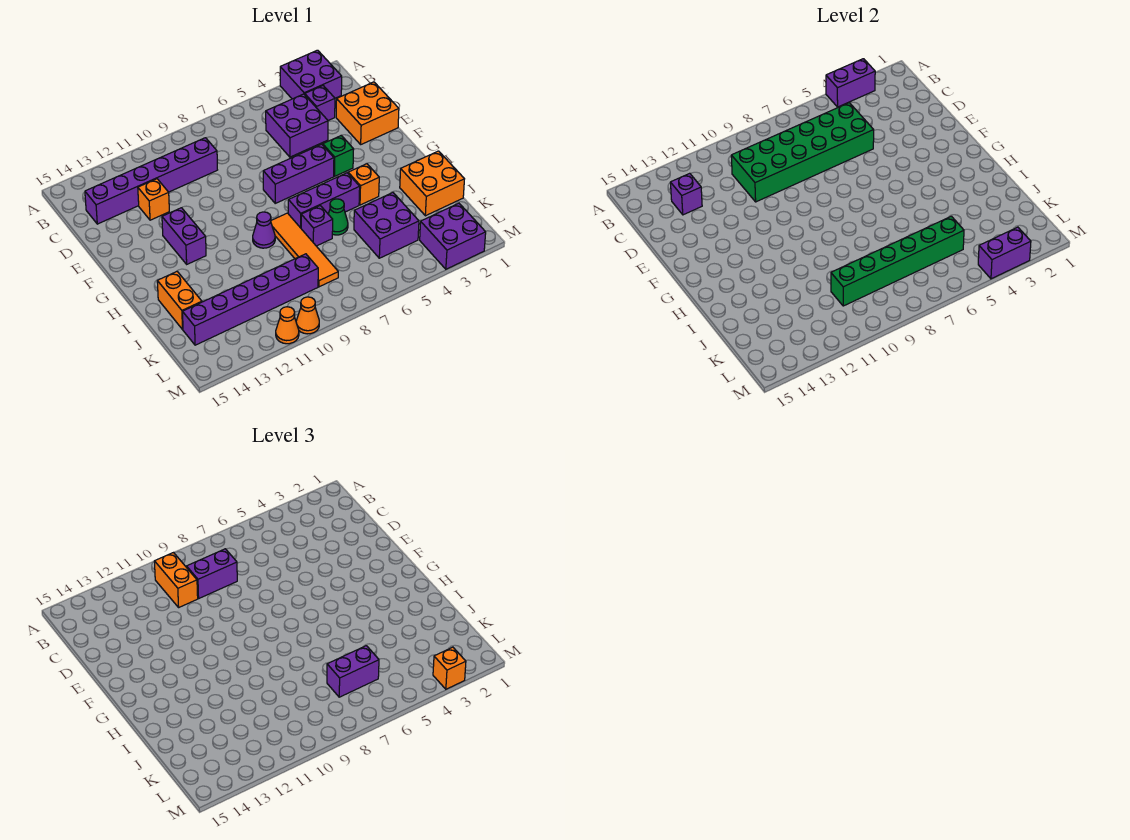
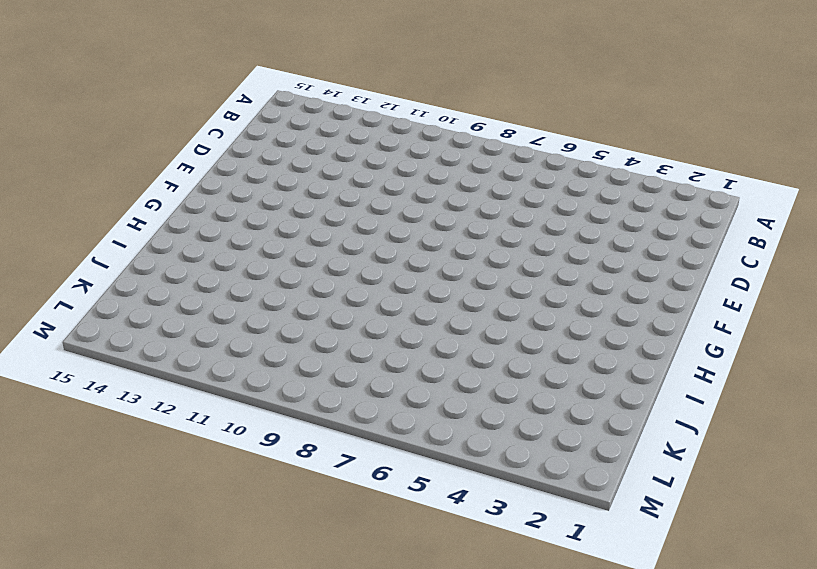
none -> purple brick A2:B3 level 1
none -> purple brick C3 level 1
none -> purple brick C4:D5 level 1
none -> purple brick C9:C14 level 1

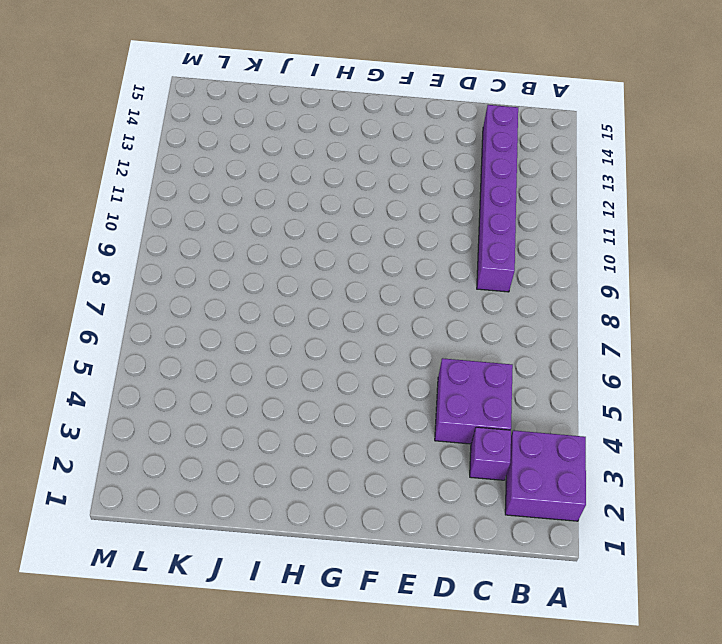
none -> orange brick D1:E2 level 1
none -> orange brick D12 level 1
none -> green brick F4 level 1
none -> purple brick F5:F7 level 1

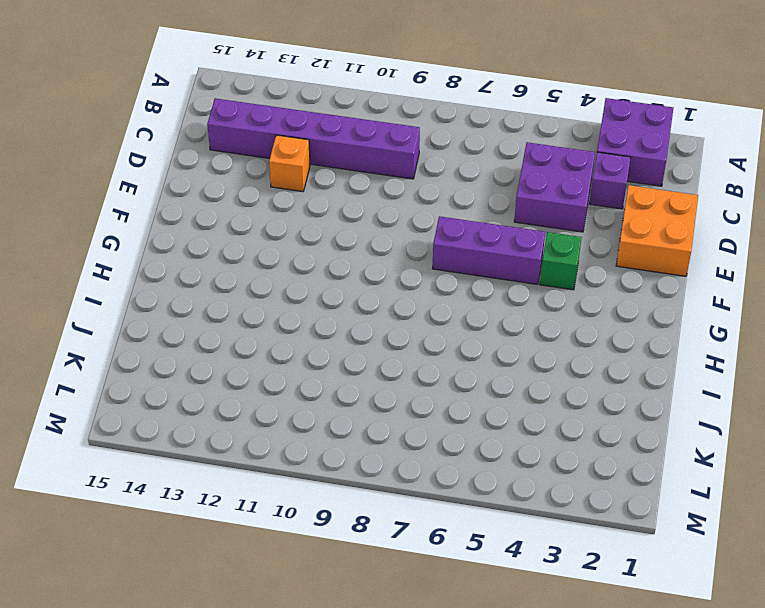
none -> purple brick F12:G12 level 1
none -> orange brick H4 level 1
none -> purple brick H5:H7 level 1
none -> orange tile H8:K8 level 1

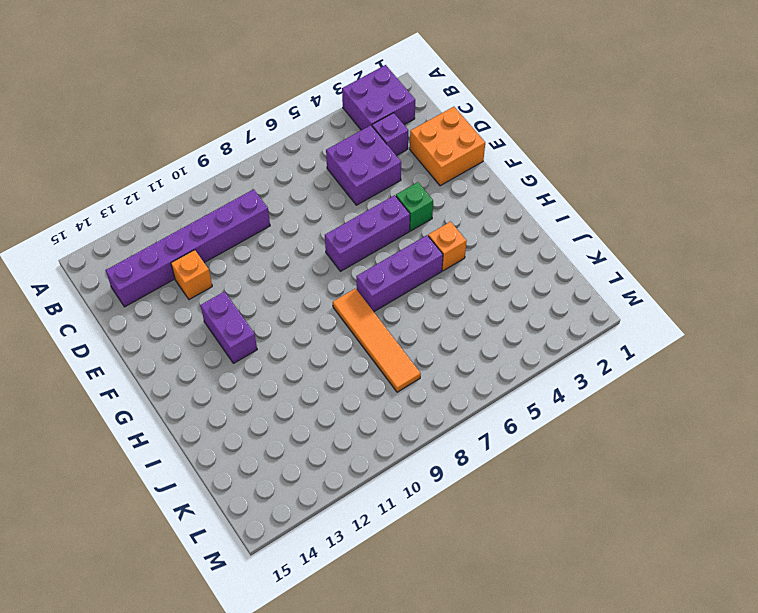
none -> purple cone H9 level 1
none -> orange brick I1:J2 level 1
none -> green cone I6 level 1
none -> purple brick I7 level 1

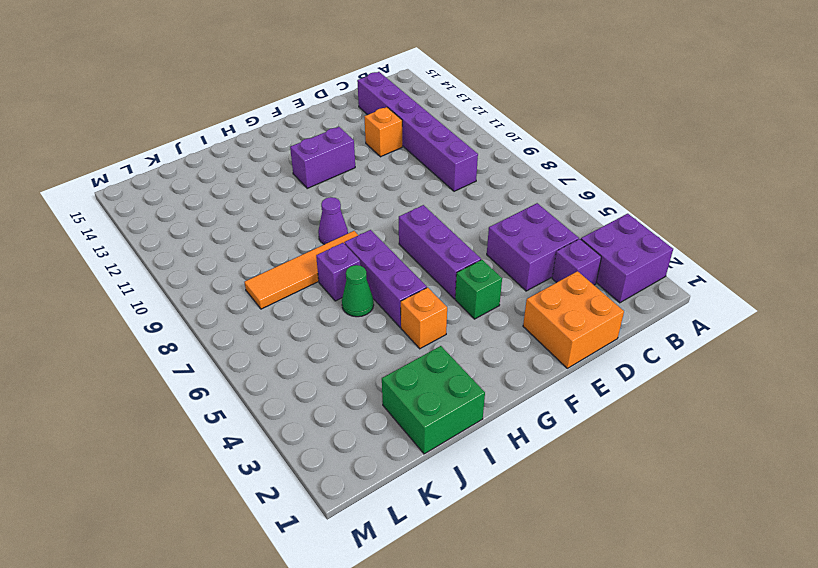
green brick I1:J2 level 1 -> orange brick I1:J2 level 1
none -> orange brick I14:J14 level 1
none -> purple brick J4:K5 level 1
none -> purple brick K9:K14 level 1
none -> purple brick L2:M3 level 1

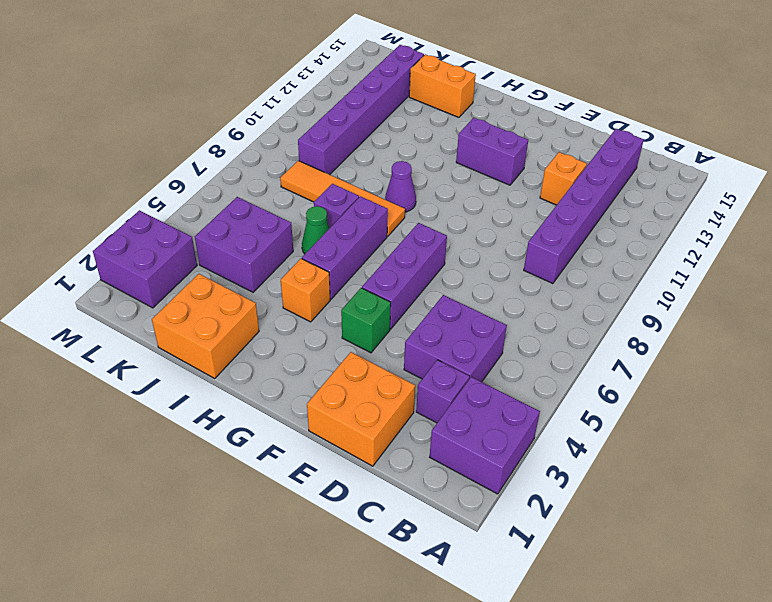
none -> orange cone M10 level 1
none -> orange cone M11 level 1
none -> purple brick A3:A4 level 2
none -> green brick C5:D10 level 2

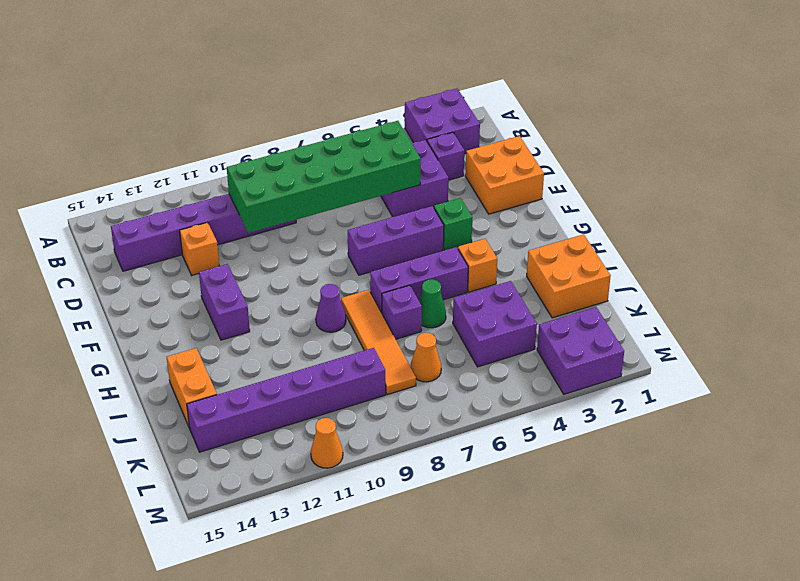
orange cone K7 level 1 -> orange cone M10 level 1
none -> purple brick A3:A4 level 2
none -> purple brick C13 level 2
none -> green brick K5:K10 level 2
none -> purple brick M3:M4 level 2

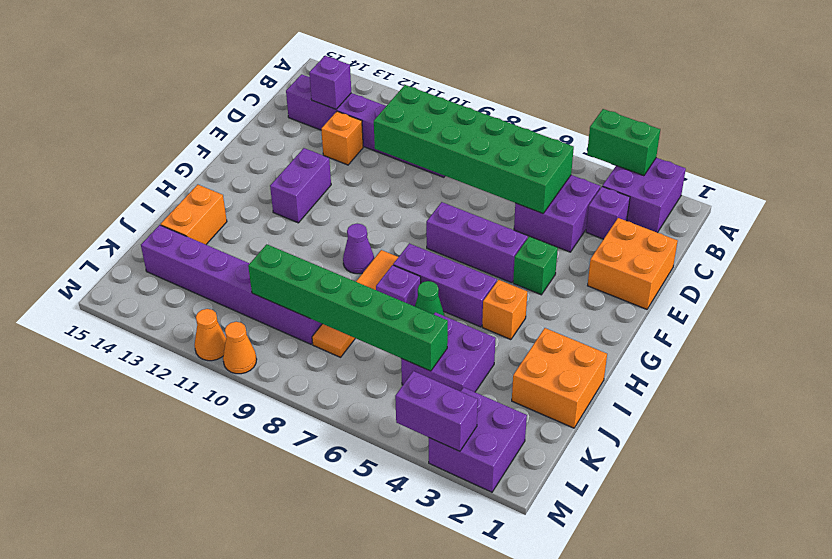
green brick A3:A4 level 2 -> purple brick A3:A4 level 2
none -> orange brick B10:C10 level 3
none -> purple brick C8:C9 level 3
none -> purple brick K6:K7 level 3
none -> orange brick M3 level 3

